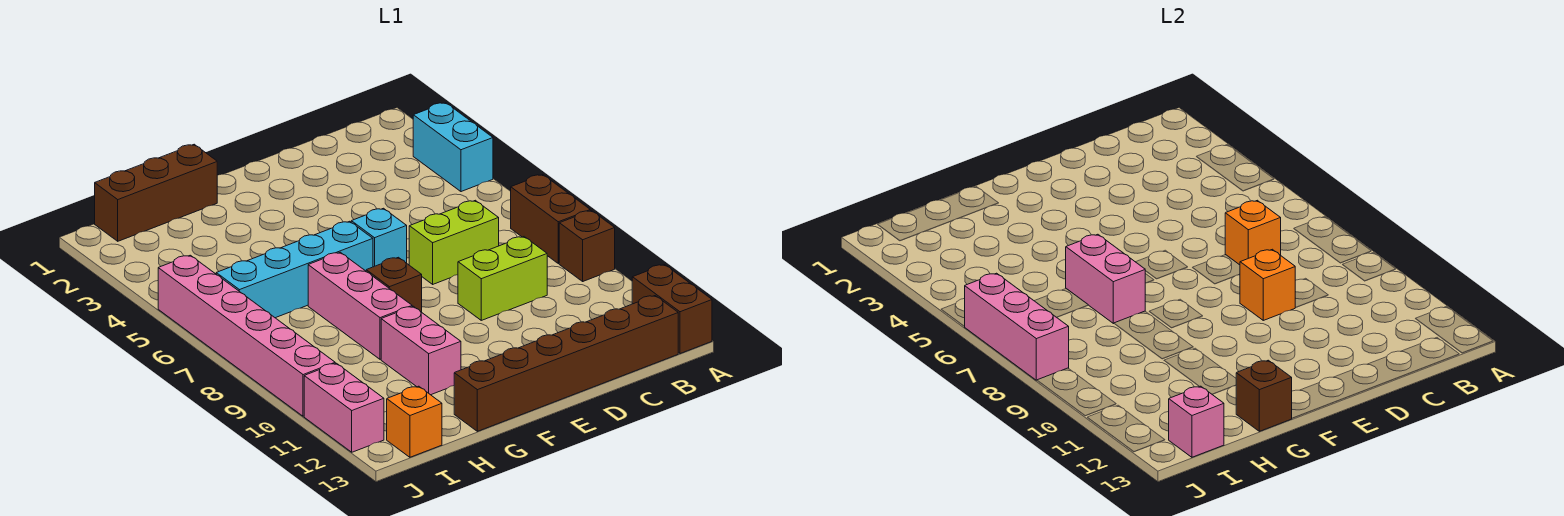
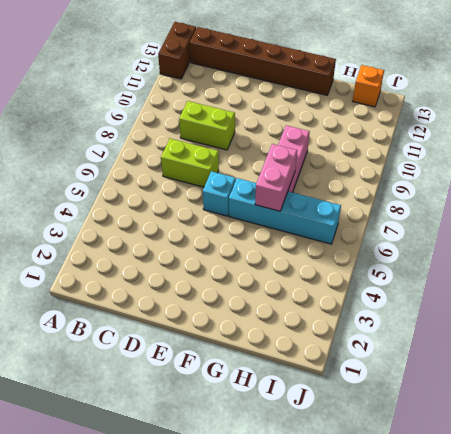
none -> cyan brick A3:A4 level 1
none -> brown brick A7:A8 level 1
none -> brown brick A9 level 1

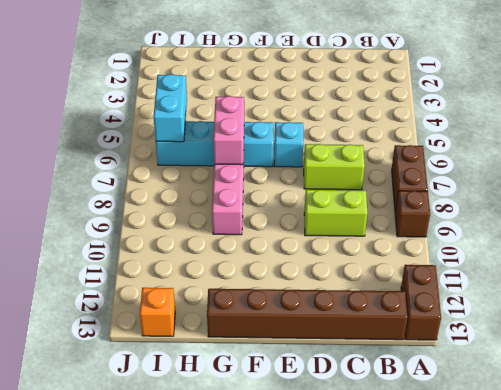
cyan brick I5:I6 level 2 -> cyan brick A3:A4 level 1
none -> brown brick F8 level 1
none -> brown brick G1:I1 level 1
none -> pink brick G10:G11 level 1

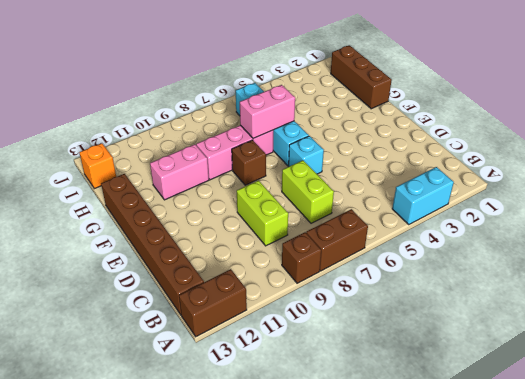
none -> pink brick J5:J10 level 1
none -> pink brick J11:J12 level 1
none -> orange brick C7 level 2

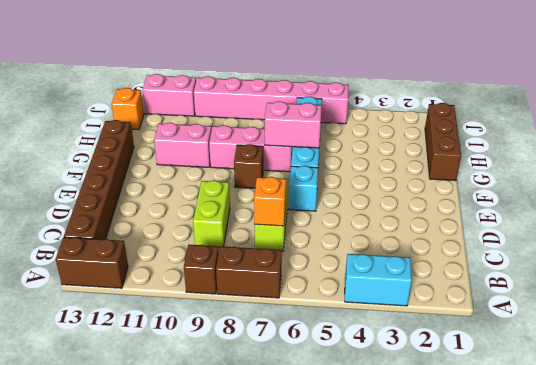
none -> orange brick D9 level 2
none -> brown brick G13 level 2
none -> pink brick I13 level 2

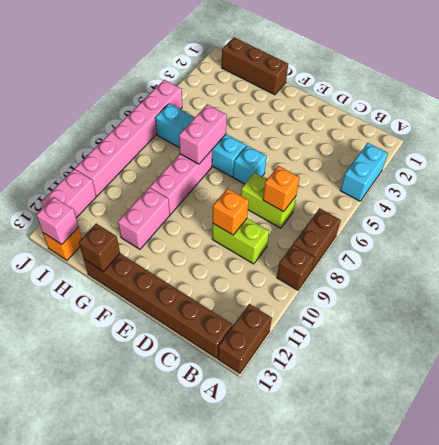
none -> brown brick F8 level 1
none -> pink brick J6:J8 level 2

